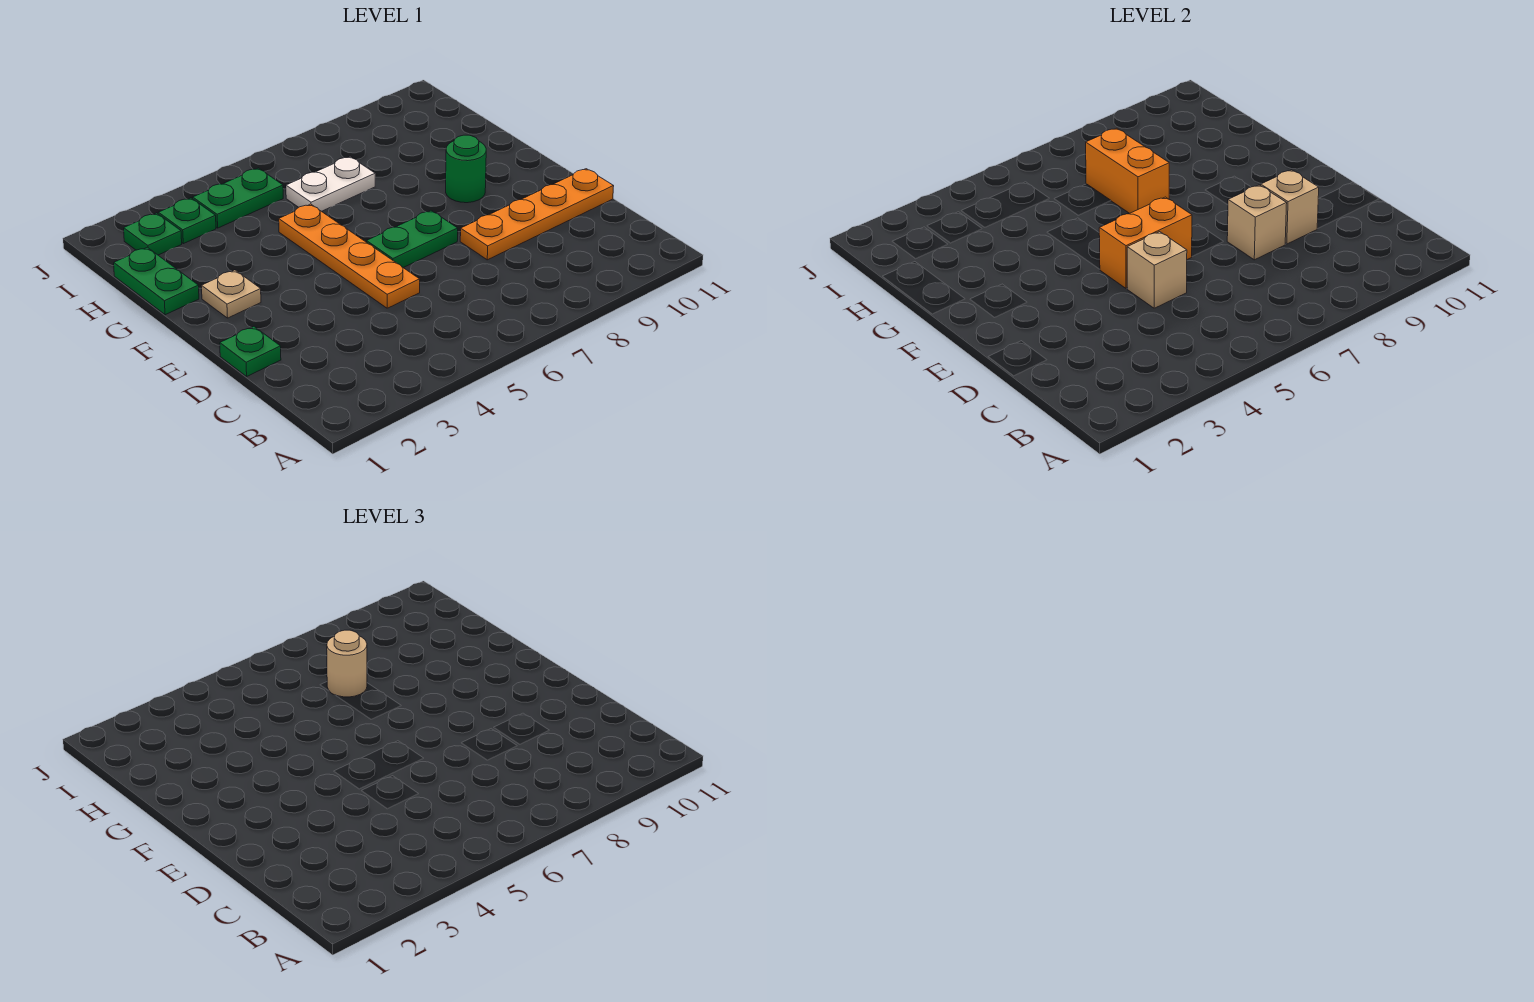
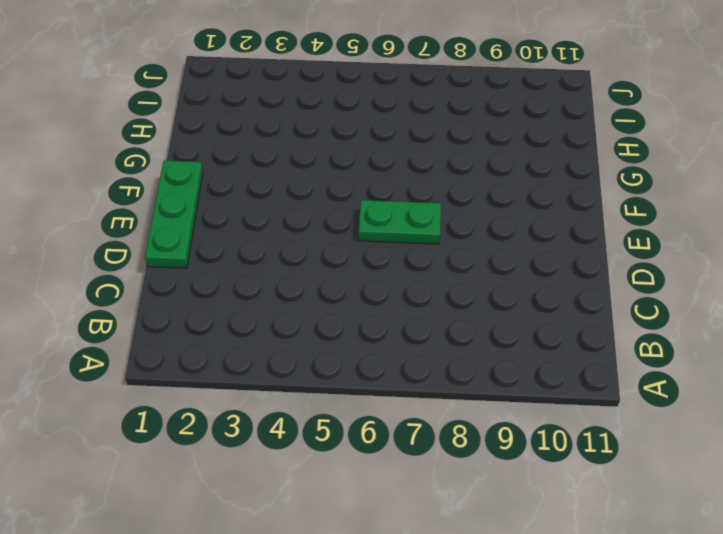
green plate D1:F1 level 1 -> green plate D1 level 1
none -> orange plate D5:G5 level 1
none -> orange plate D8:D11 level 1
none -> tan plate F2 level 1

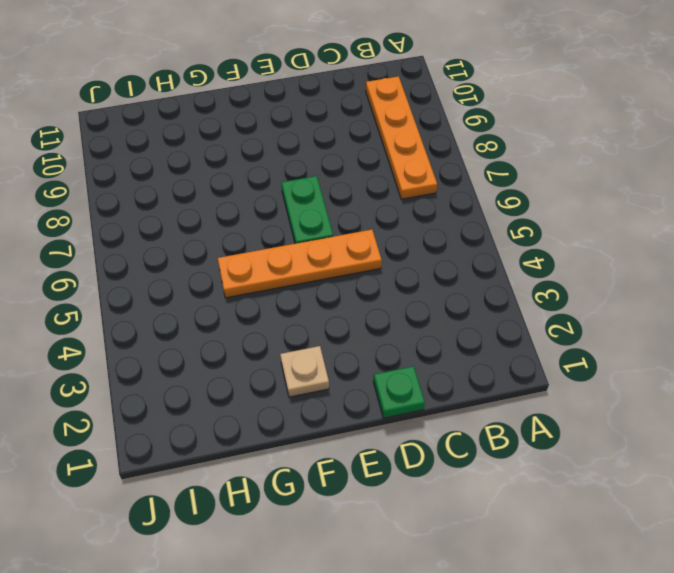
orange plate B7:B10 level 1 -> orange plate D8:D11 level 1
none -> green round brick F9 level 1
none -> green plate G1:H1 level 1
none -> white plate H6:H7 level 1

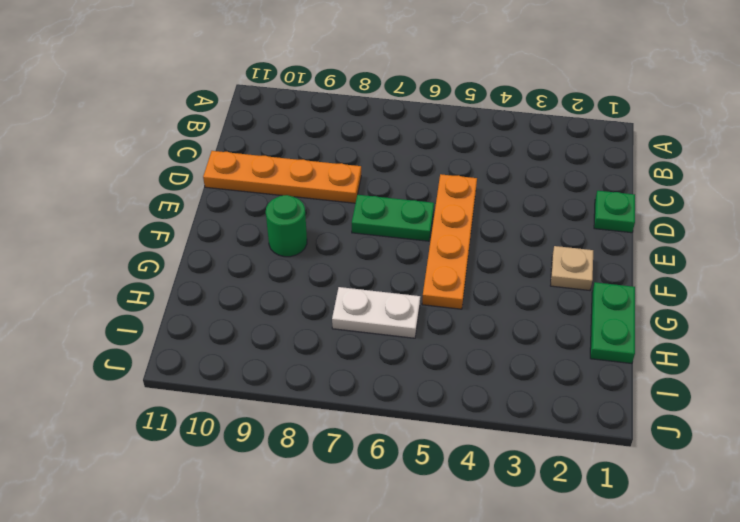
none -> green plate I2 level 1
none -> green plate I3 level 1
none -> green plate I4:I5 level 1

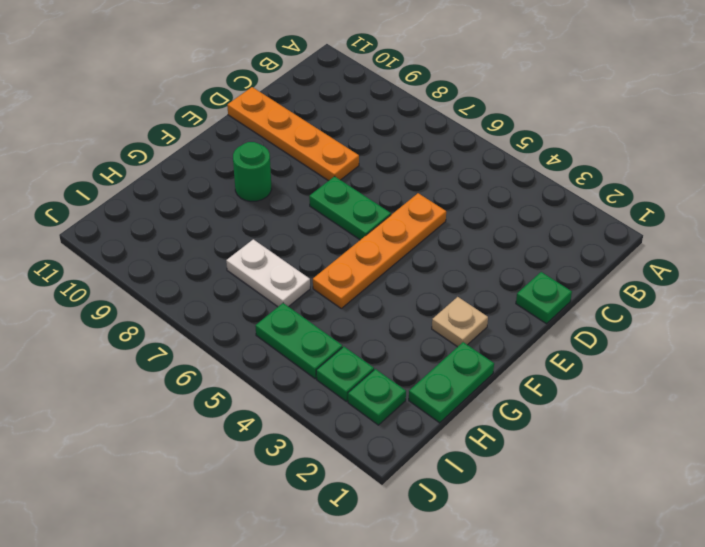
none -> tan brick D5 level 2
none -> tan brick D8 level 2
none -> tan brick D9 level 2

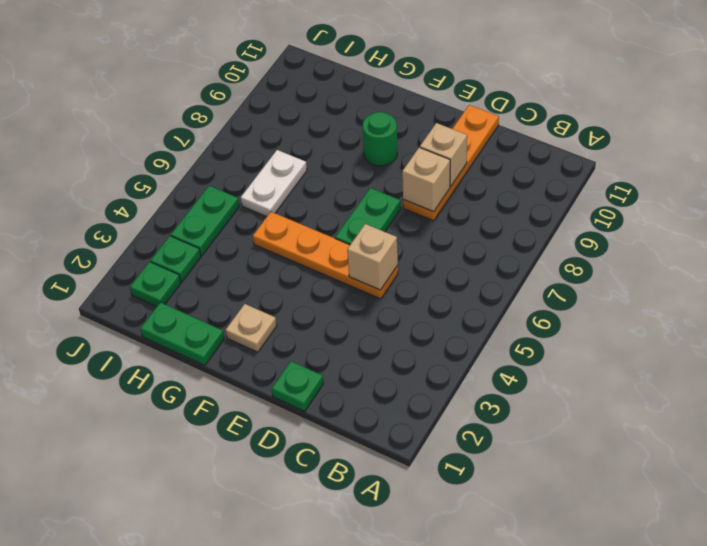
none -> orange brick E5:E6 level 2
none -> orange brick G7:H7 level 2
none -> tan round brick H7 level 3

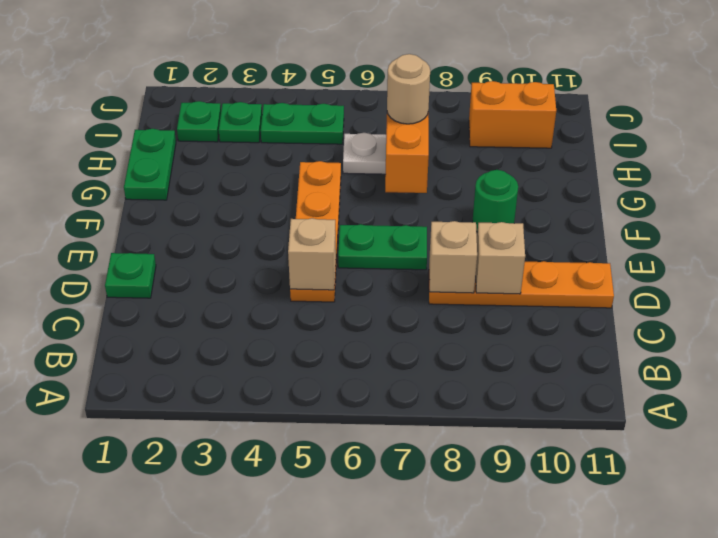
orange brick I9:I10 level 1 -> orange brick E5:E6 level 2
none -> tan plate F2 level 1

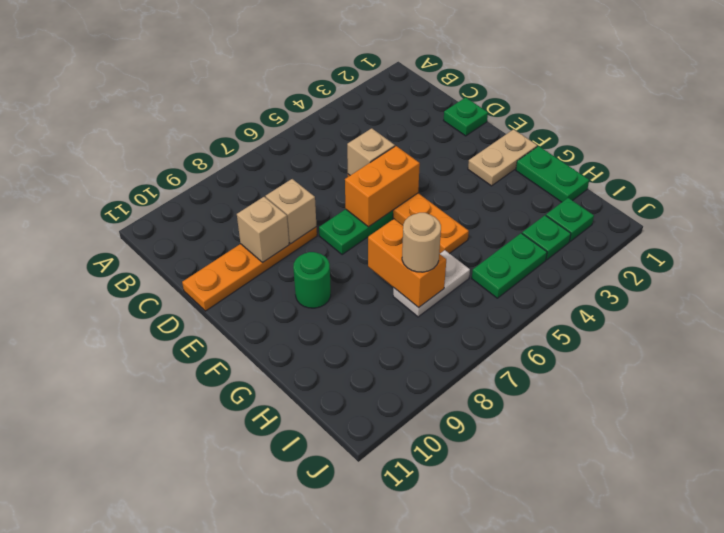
tan plate F1:F2 level 1 -> tan plate F2 level 1

